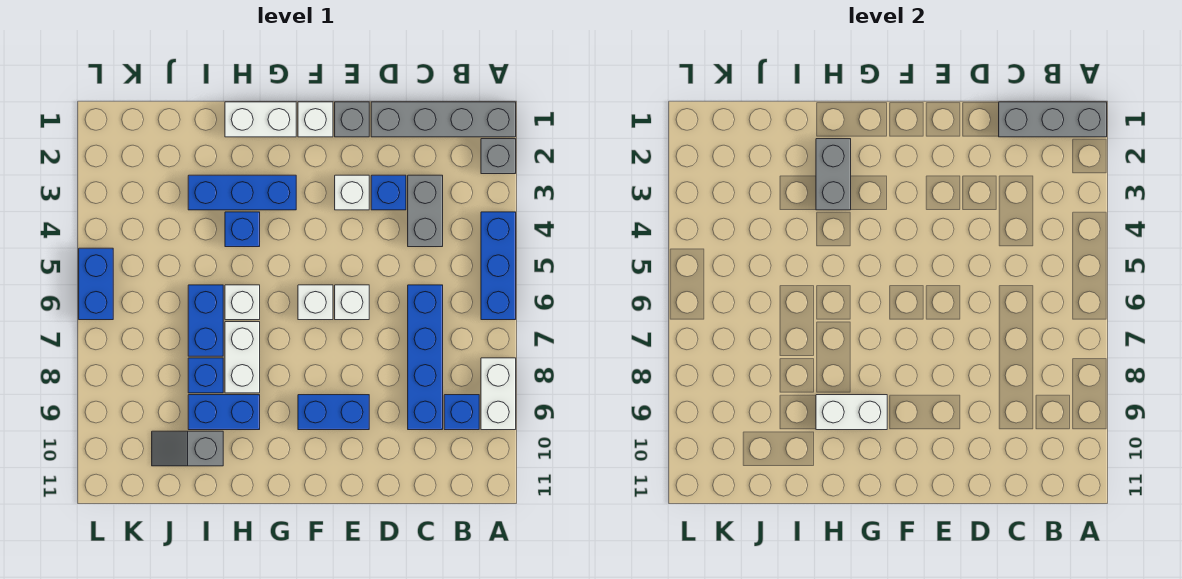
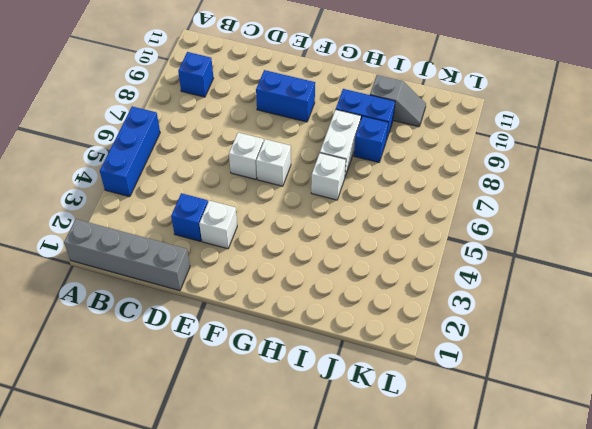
none -> grey brick A2 level 1
none -> white brick A8:A9 level 1
none -> grey brick C3:C4 level 1

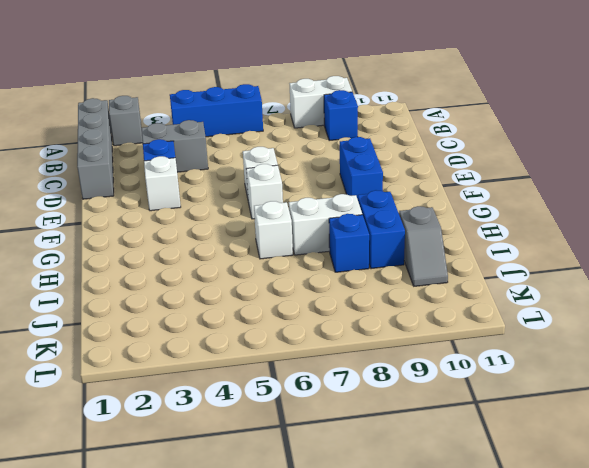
none -> blue brick C6:C9 level 1
none -> grey brick E1 level 1
none -> white brick F1 level 1

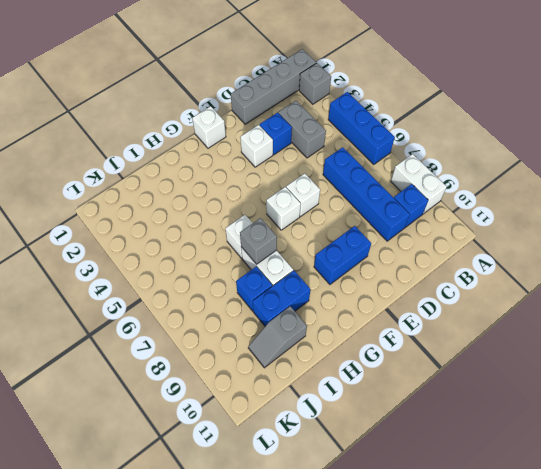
grey brick H7 level 2 -> grey brick E1 level 1
none -> white brick G1:H1 level 1
none -> blue brick G3:I3 level 1
none -> blue brick H4 level 1

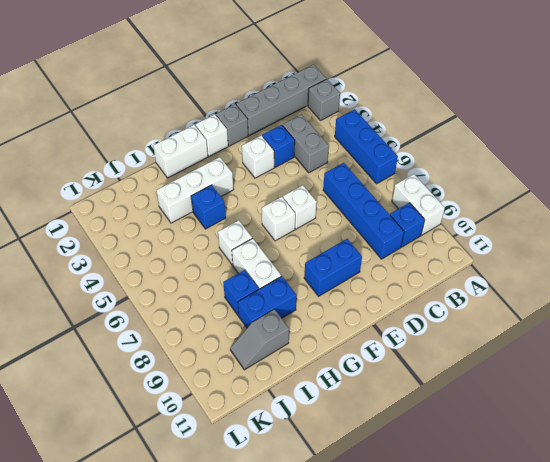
white brick G3:I3 level 1 -> blue brick G3:I3 level 1
none -> blue brick I6:I7 level 1
none -> blue brick L5:L6 level 1
none -> grey brick A1:C1 level 2

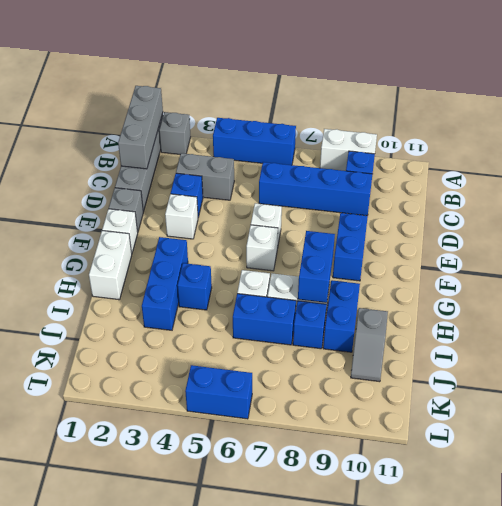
blue brick G8:H8 level 2 -> none
none -> white brick G9:H9 level 2
none -> grey brick H2:H3 level 2

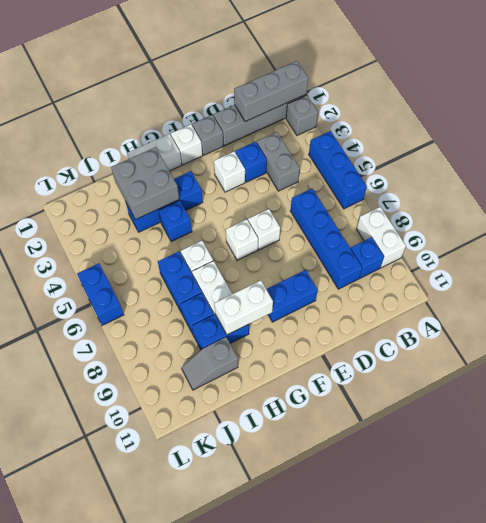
grey brick H2:I3 level 2 -> grey brick H2:H3 level 2

